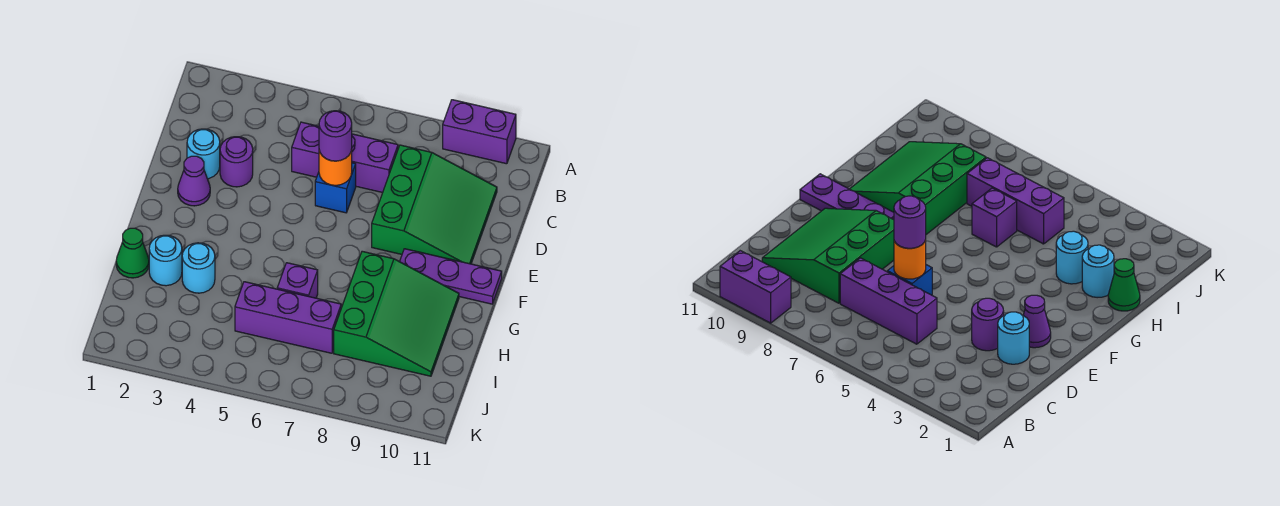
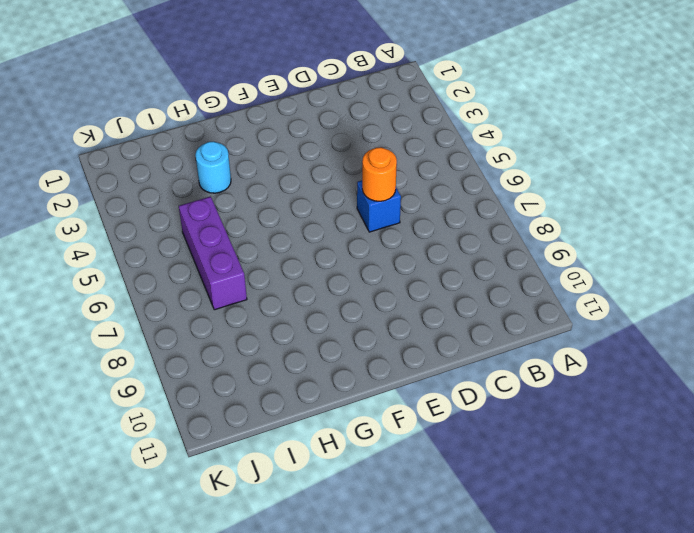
none -> purple brick A9:A10 level 1
none -> purple brick C5:C7 level 1
none -> green slope C8:E10 level 1 top 8

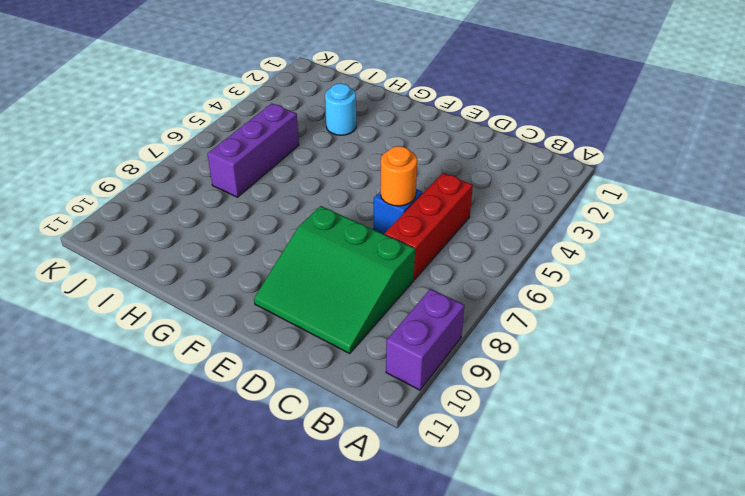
red brick C5:C7 level 1 -> purple brick C5:C7 level 1
none -> cyan round brick D2 level 1
none -> purple round brick D3 level 1
none -> purple cone E2 level 1

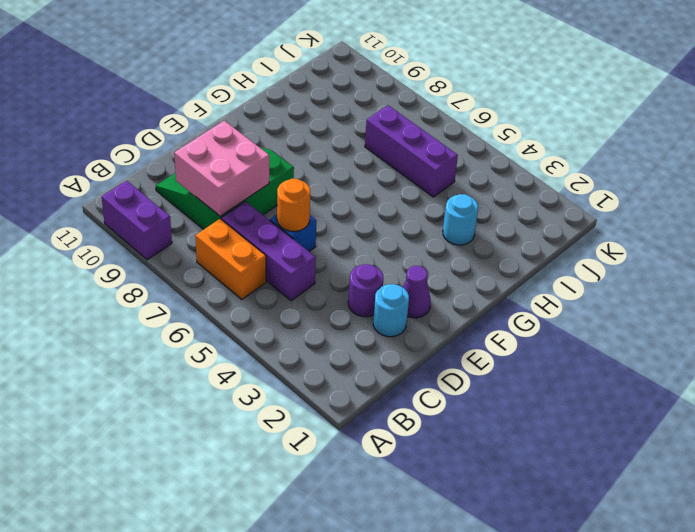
orange brick B6:B7 level 1 -> none
pink brick C8:D9 level 2 -> none
none -> purple plate F9:F11 level 1
none -> green slope G8:I10 level 1 top 8
none -> green cone H1 level 1

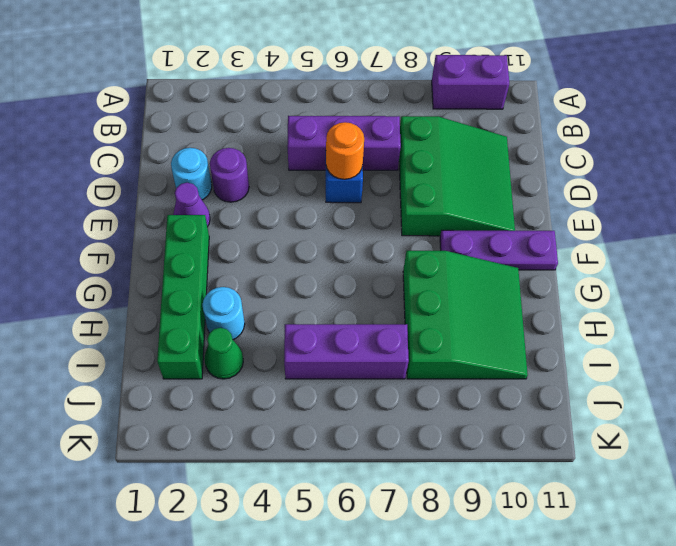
green brick F2:I2 level 1 -> cyan round brick H2 level 1
green cone I3 level 1 -> green cone H1 level 1
none -> purple brick H6 level 1
none -> purple round brick D6 level 3

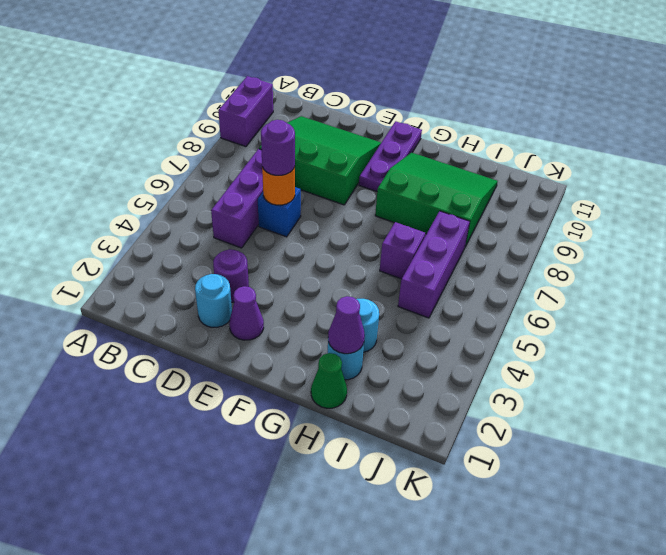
purple cone H2 level 2 -> none

